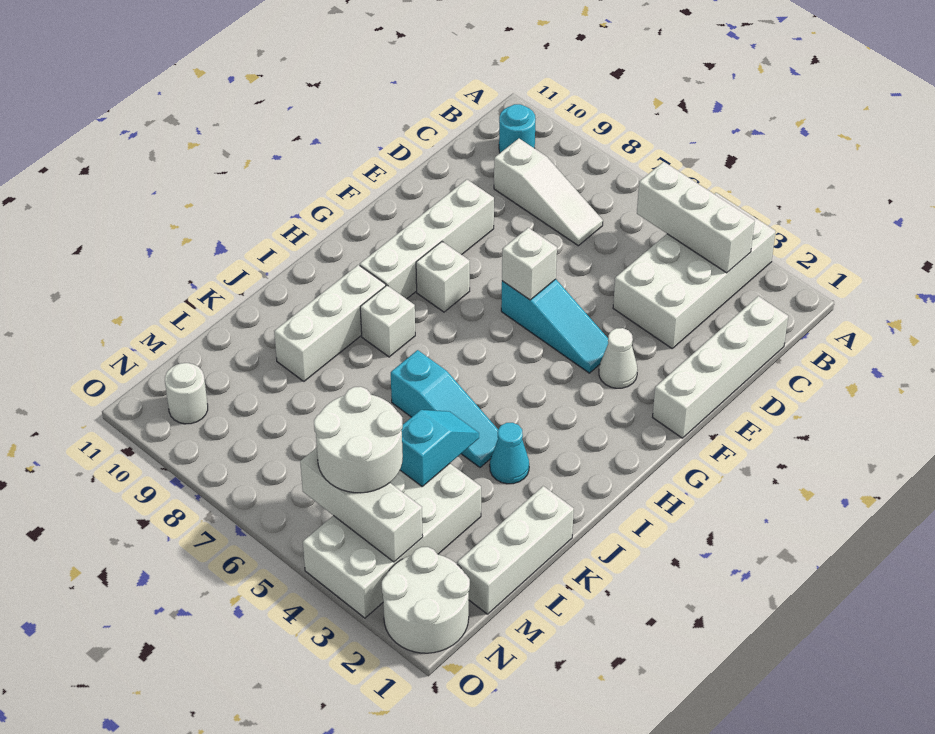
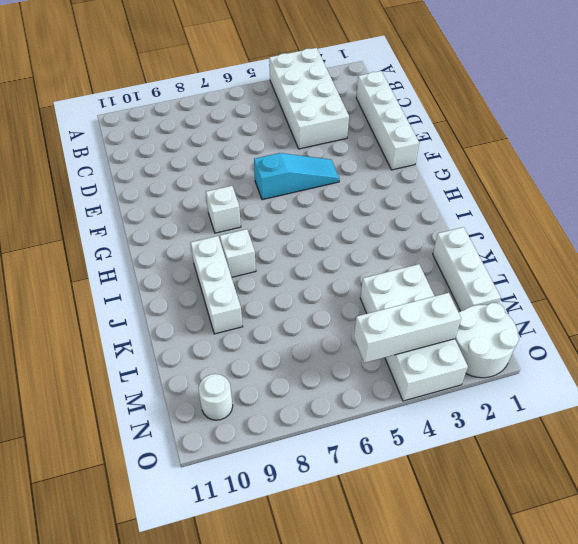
none -> cyan round brick B10 level 1
none -> white slope C7:C9 level 1 top 9
none -> white brick E9:H9 level 1

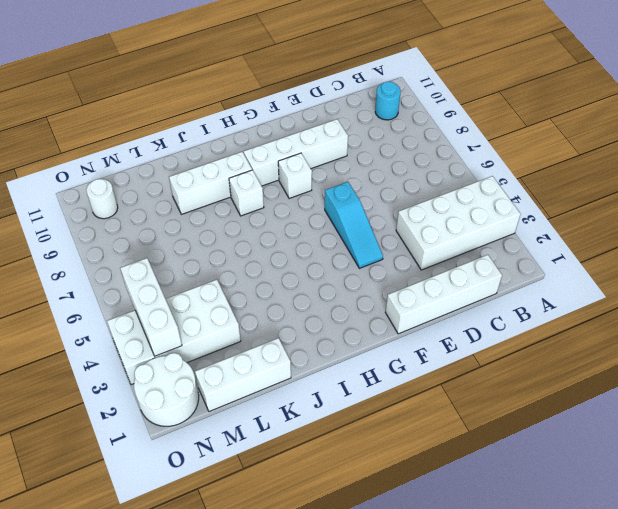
none -> white slope C7:C9 level 1 top 9
none -> white cone F3 level 1
none -> cyan cone J3 level 1

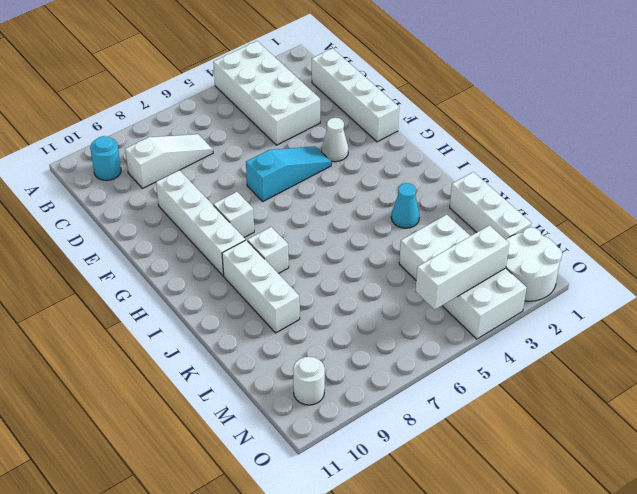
none -> cyan slope J4:J6 level 1 top 6
none -> white brick B3:B5 level 2
none -> white brick F6 level 2

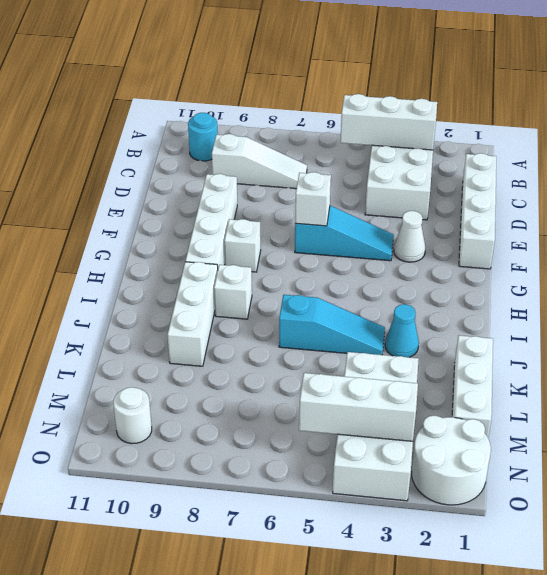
none -> cyan slope K4:L4 level 2 top L
none -> white round brick M4:N5 level 3

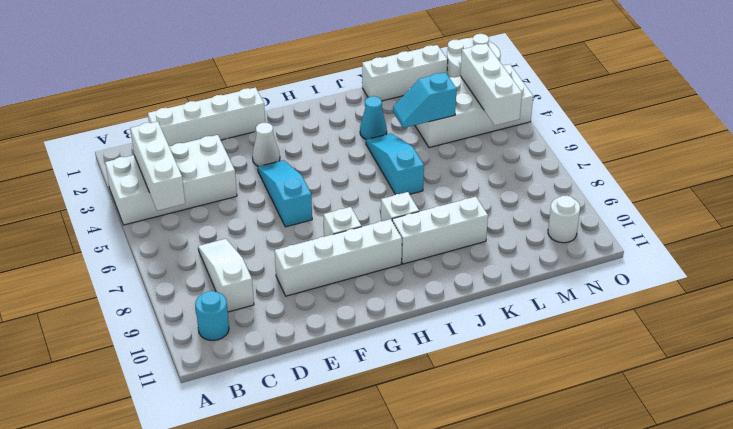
none -> white brick F6 level 2
none -> white round brick M4:N5 level 3

